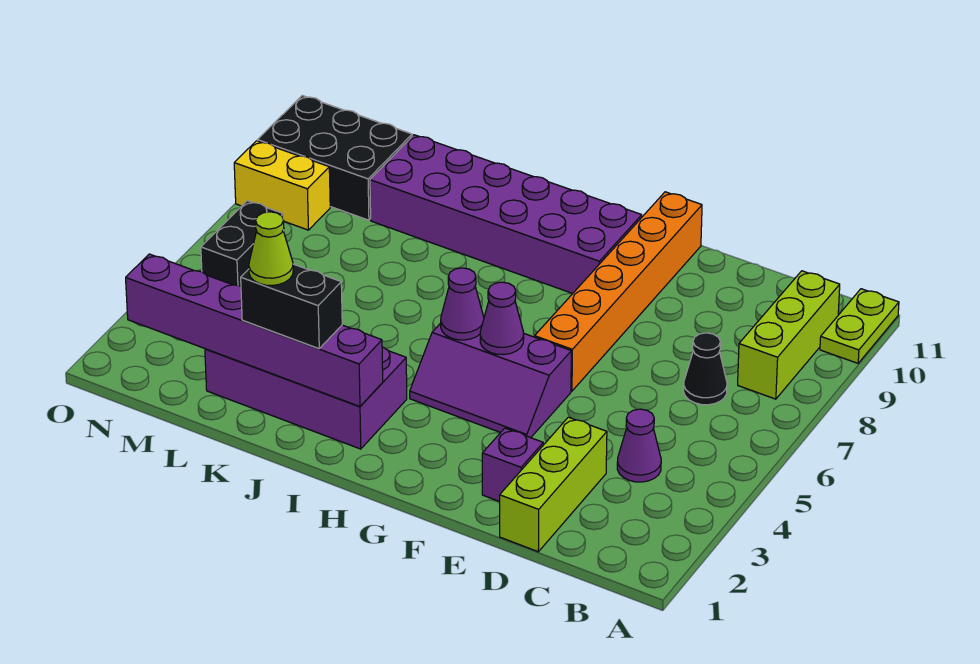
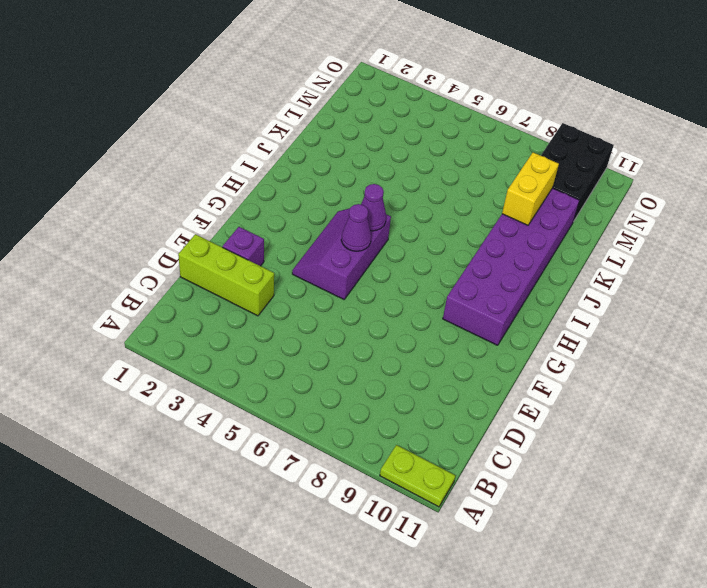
yellow brick K9:L9 level 2 -> yellow brick N8:O8 level 1
none -> lime brick B8:B10 level 1
none -> purple cone C4 level 1
none -> black cone C7 level 1

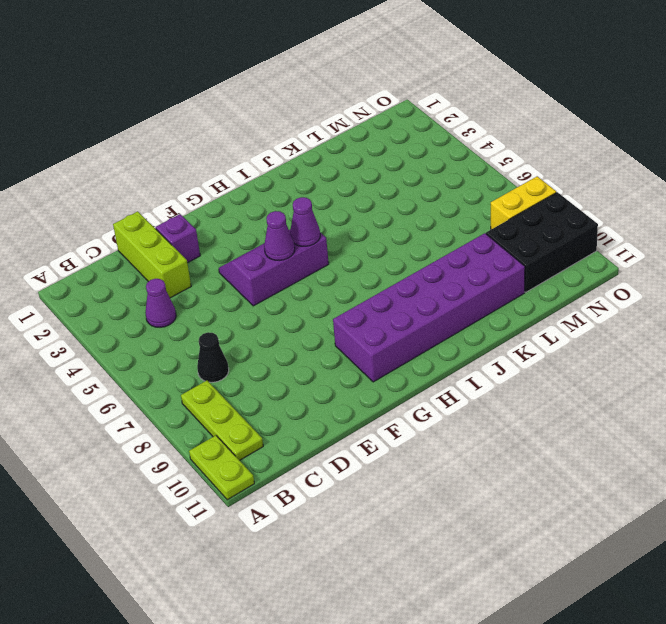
lime plate B8:B10 level 1 -> lime brick B8:B10 level 1
none -> orange brick F6:F11 level 1
none -> purple brick I2:L3 level 1
none -> black brick N5:N6 level 1

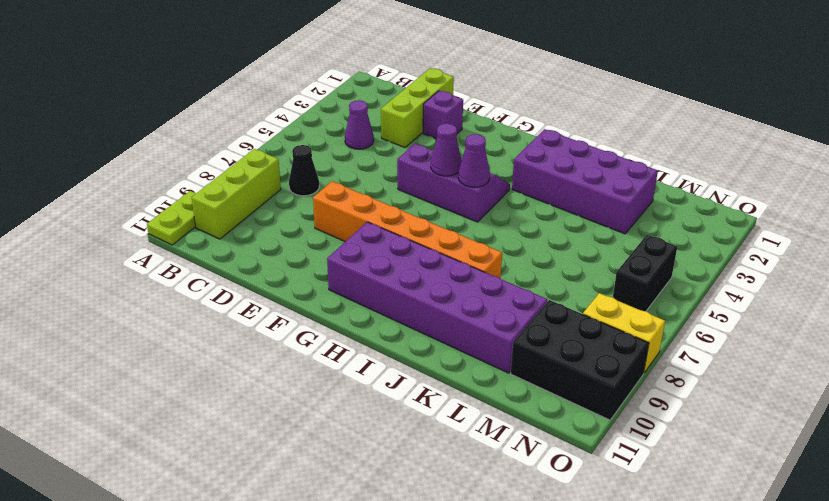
orange brick E8:J8 level 1 -> orange brick F6:F11 level 1
none -> purple brick I2:N2 level 2
none -> black brick J2:K2 level 3
none -> lime cone K2 level 4

